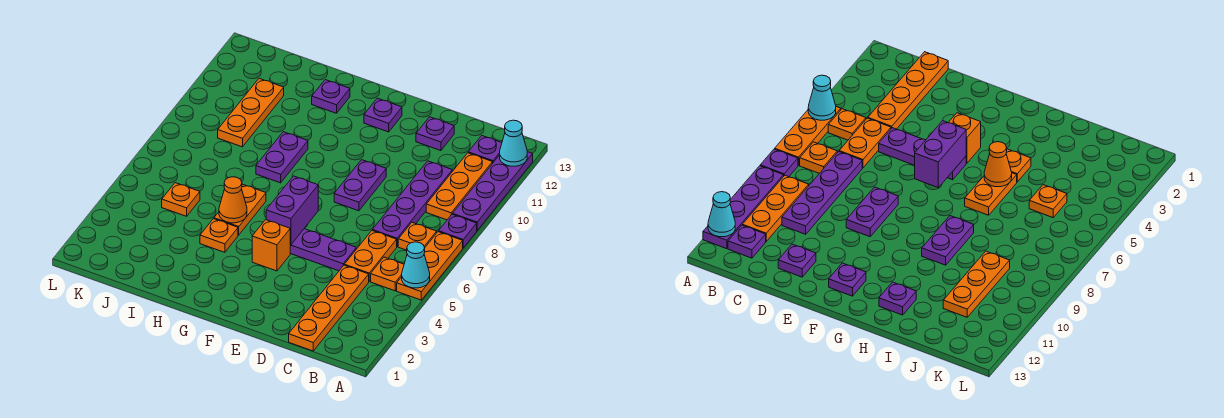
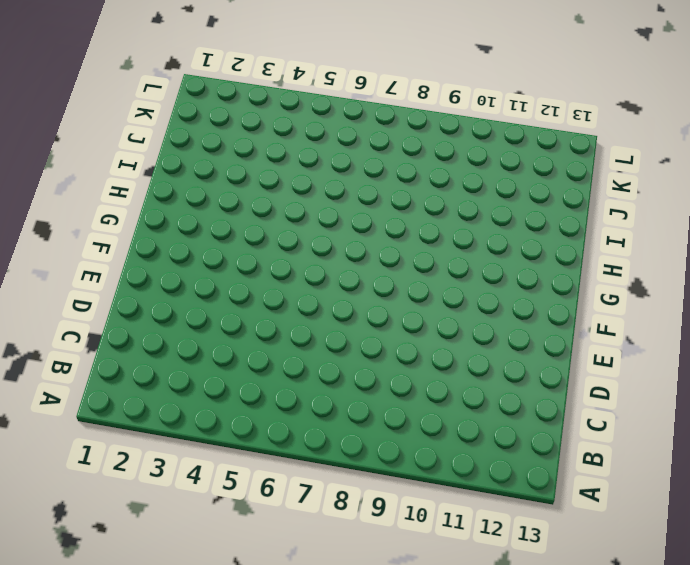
none -> orange plate A5:A7 level 1
none -> purple plate A8 level 1
none -> purple plate A9:A12 level 1

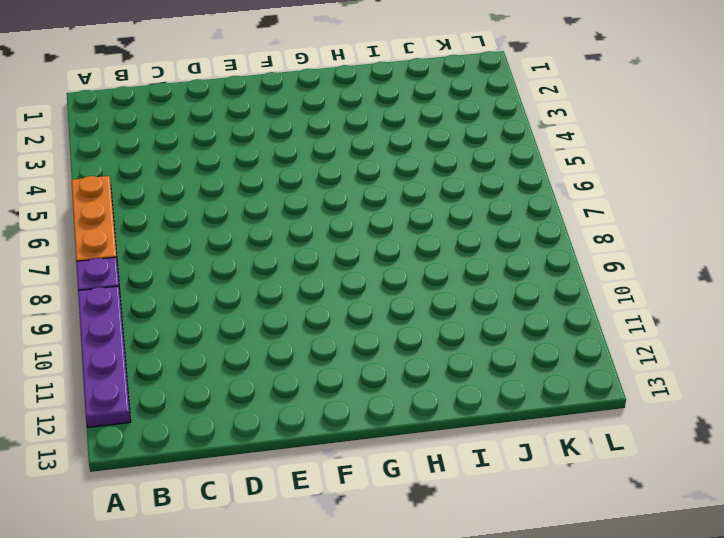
none -> orange plate B5 level 1
none -> orange plate B7 level 1
none -> orange plate B9:B11 level 1

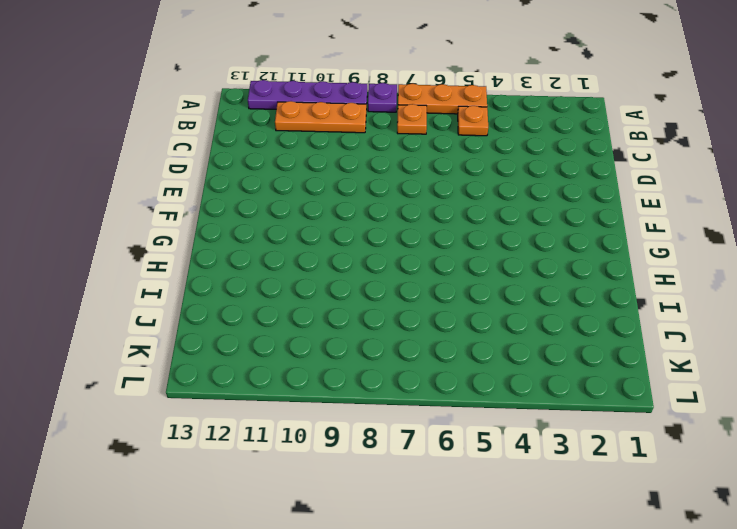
none -> purple plate B12 level 1
none -> orange plate C1:C4 level 1
none -> orange plate C5:C6 level 1

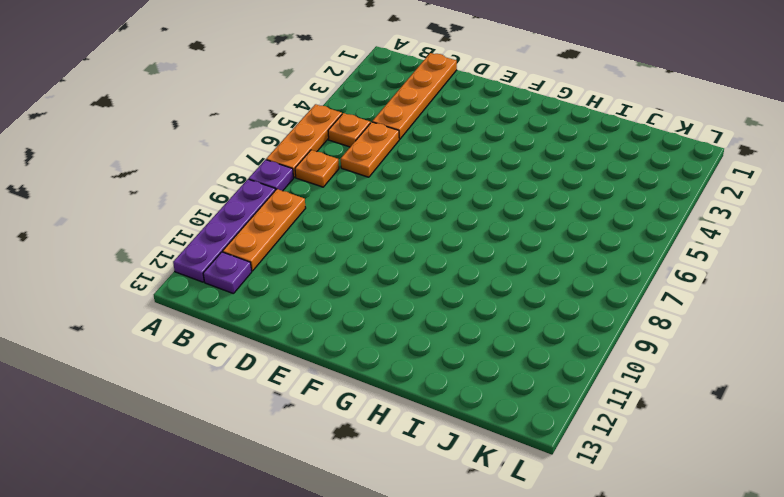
none -> purple plate C7:C10 level 1
none -> purple plate D5:F5 level 1
none -> purple plate D12 level 1

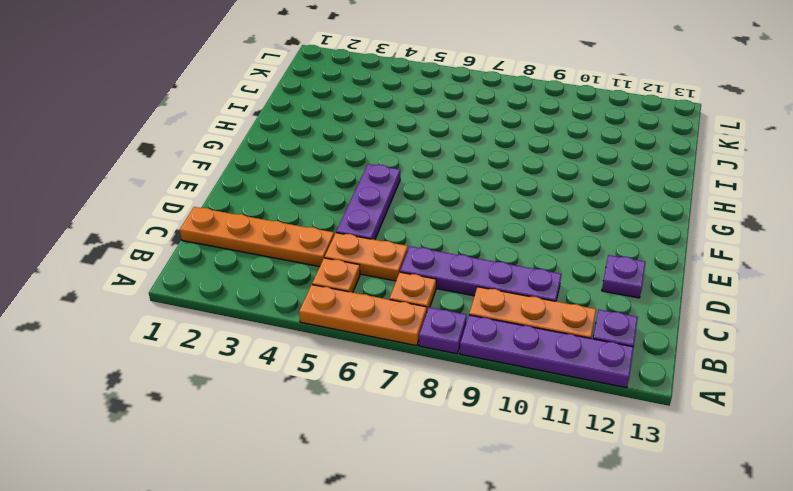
none -> purple plate E8:E9 level 1
none -> orange brick F4 level 1
none -> purple plate F12 level 1

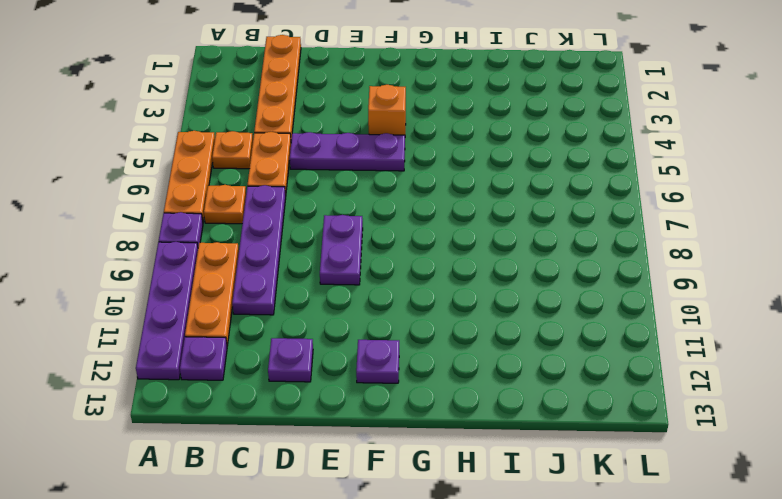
none -> orange plate H4 level 1
none -> orange plate H5:H6 level 1
none -> purple plate H8:H9 level 1

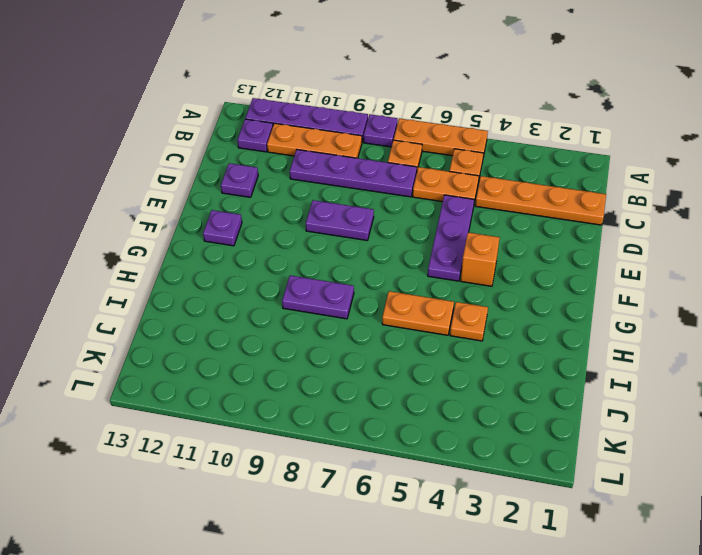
none -> purple plate H12 level 1
none -> orange plate J5 level 1
none -> orange plate J9:J11 level 1

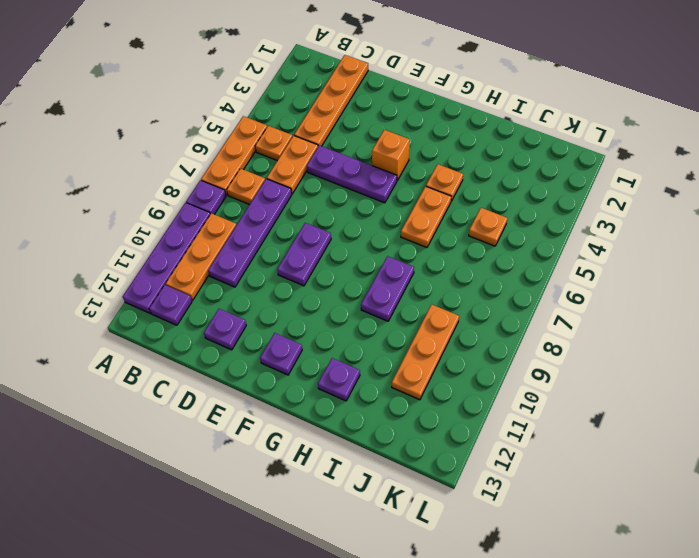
none -> cyan cone A5 level 2
none -> cyan cone A12 level 2
none -> purple brick F5:F6 level 2

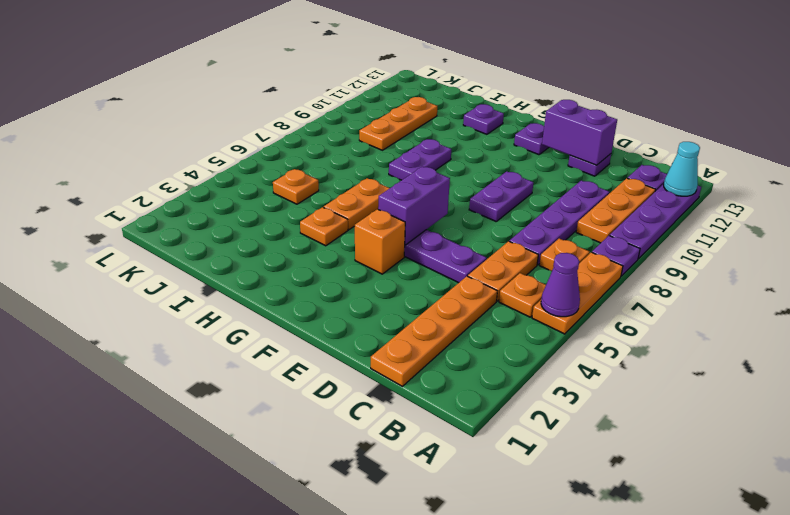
purple cone A5 level 2 -> cyan cone A5 level 2
purple brick D12:E12 level 2 -> none
none -> orange cone H5 level 2

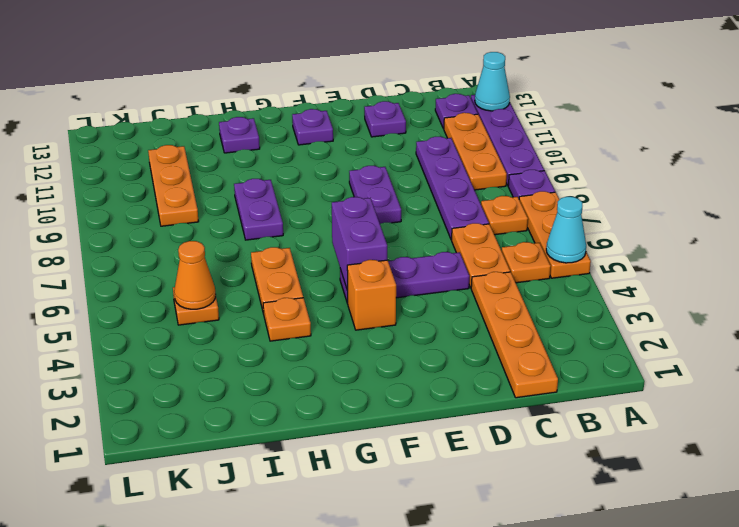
orange cone J5 level 2 -> orange cone H5 level 2

